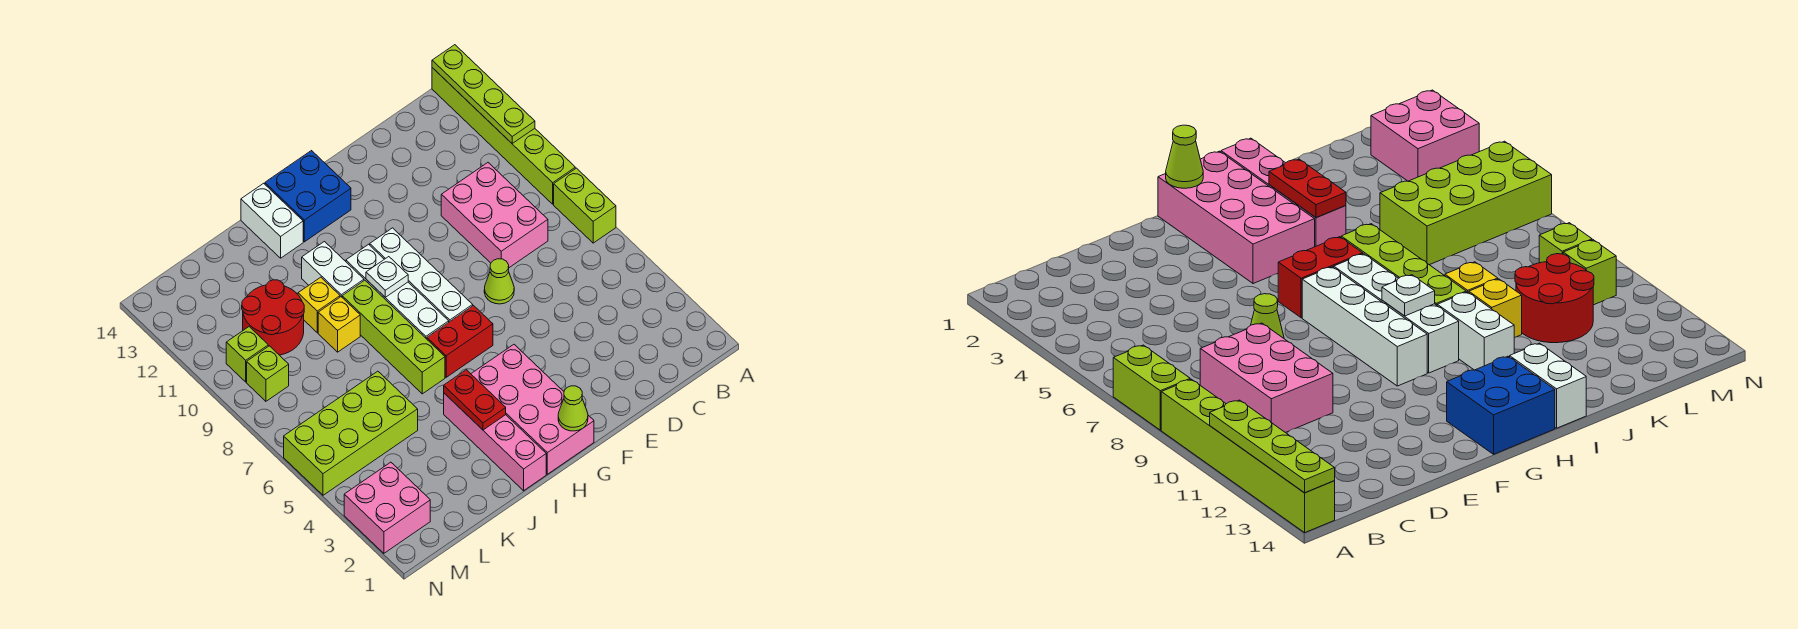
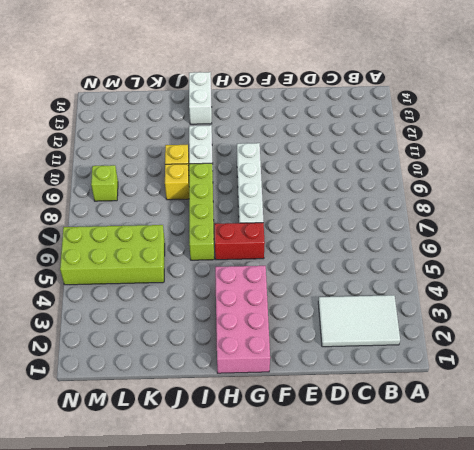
white tile B2:D3 level 1 -> none
none -> lime brick A7:A8 level 1
none -> lime brick A9:A14 level 1
none -> pink brick C8:D10 level 1

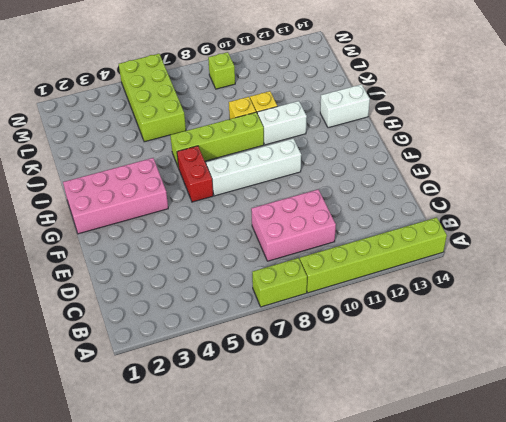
none -> lime cone E7 level 1
none -> blue brick G13:H14 level 1
none -> white brick H7:H10 level 1

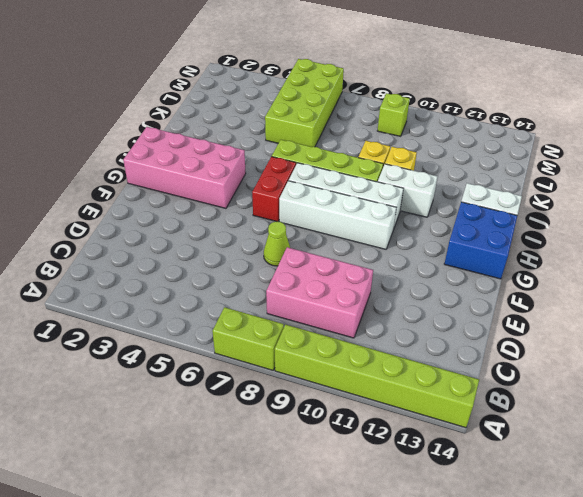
none -> pink brick I1:I4 level 1
none -> red round brick K10:L11 level 1
none -> pink brick M2:N3 level 1

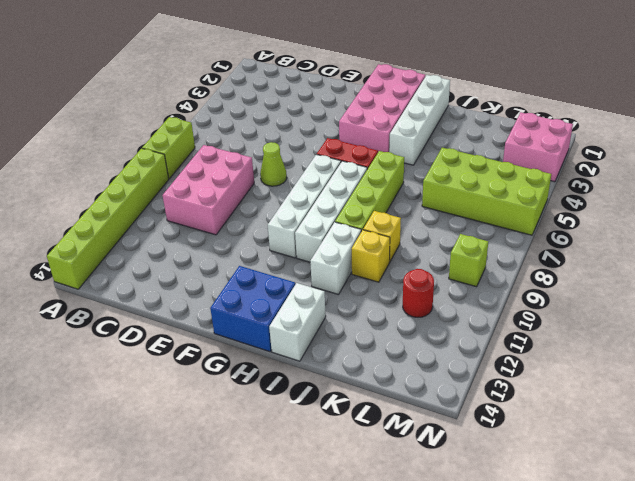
white brick I1:I4 level 1 -> pink brick I1:I4 level 1
red round brick L11 level 1 -> red round brick K10:L11 level 1
none -> lime brick M10 level 1
none -> lime plate A11:A14 level 2
none -> lime cone G1 level 2

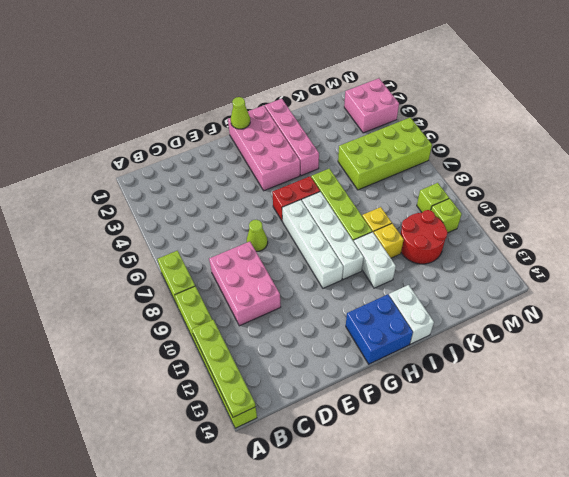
none -> white plate H9 level 2
none -> red plate I3:I4 level 2

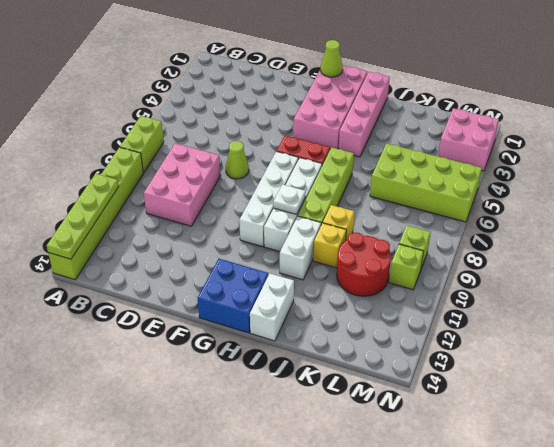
none -> red plate I3:I4 level 2

